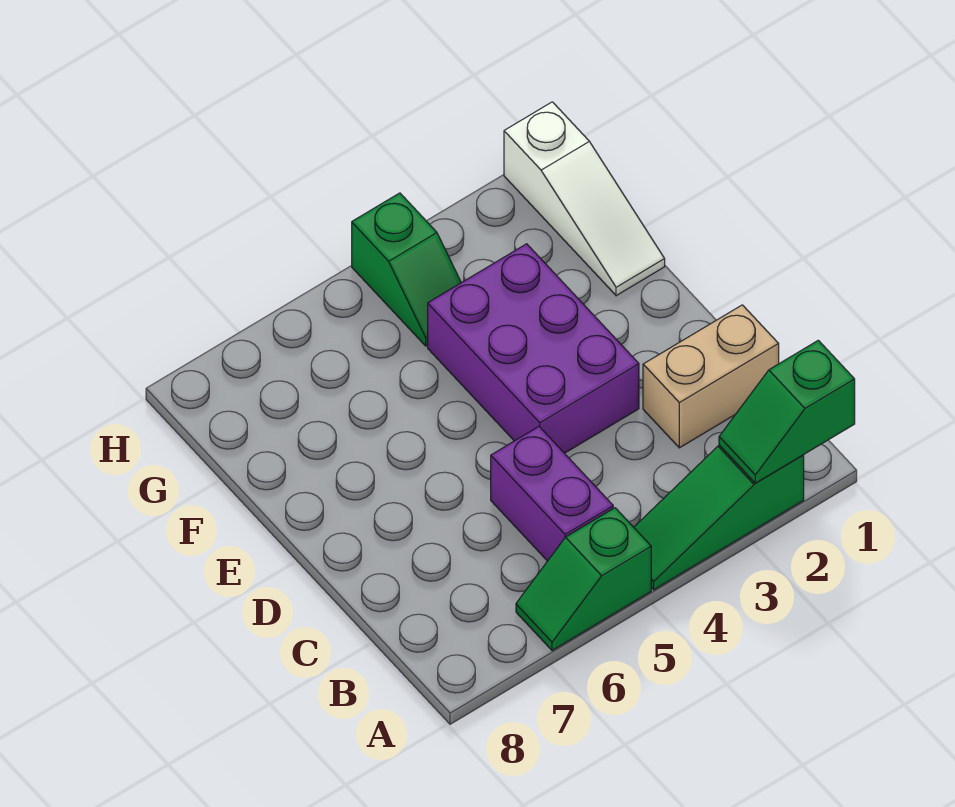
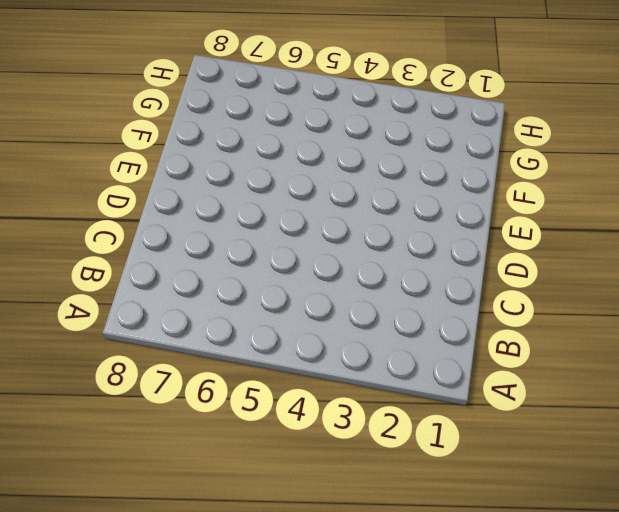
none -> green slope A2:A4 level 1 top 2
none -> green slope A5:A6 level 1 top 5

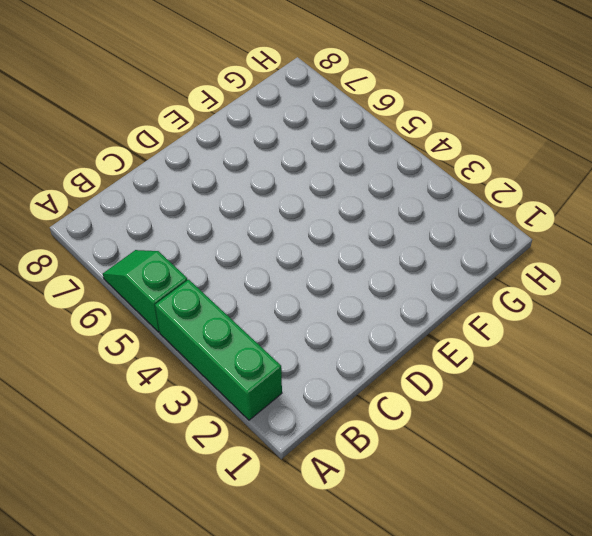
green brick A2:A4 level 1 -> green slope A2:A4 level 1 top 2
none -> purple brick B5:C5 level 1
none -> tan brick C1:C2 level 1

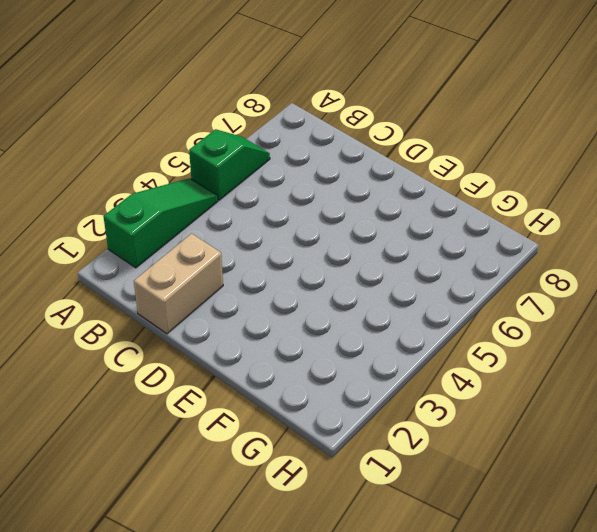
none -> purple brick B5:C5 level 1
none -> purple brick D3:F4 level 1

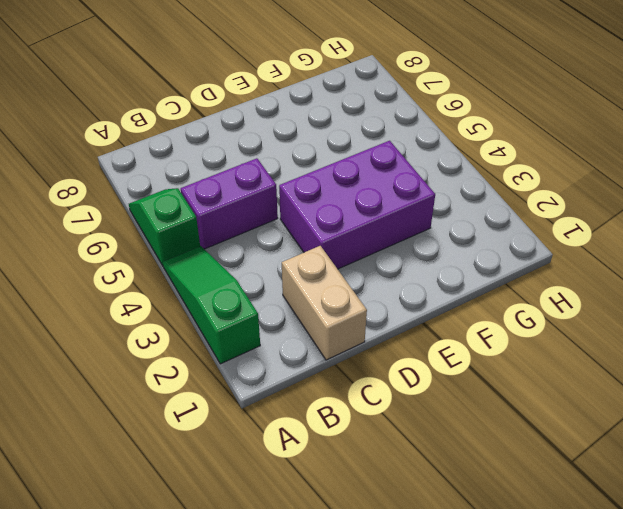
none -> white slope F1:H1 level 1 top H
none -> green slope G4:H4 level 1 top H

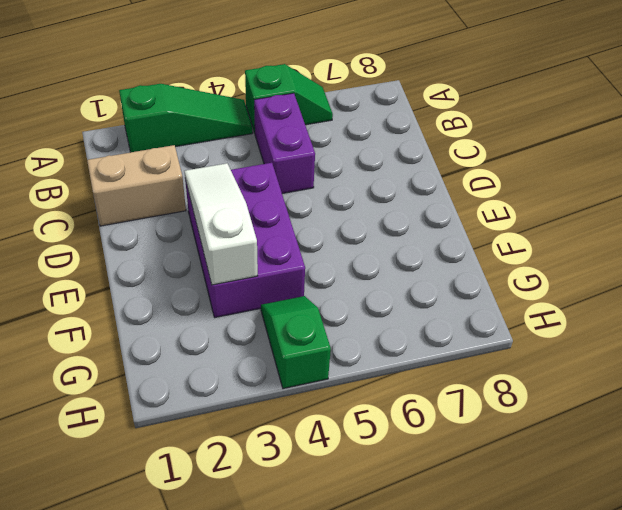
white slope D3:F3 level 2 top F -> white slope F1:H1 level 1 top H
none -> green slope A1:A2 level 2 top 1

